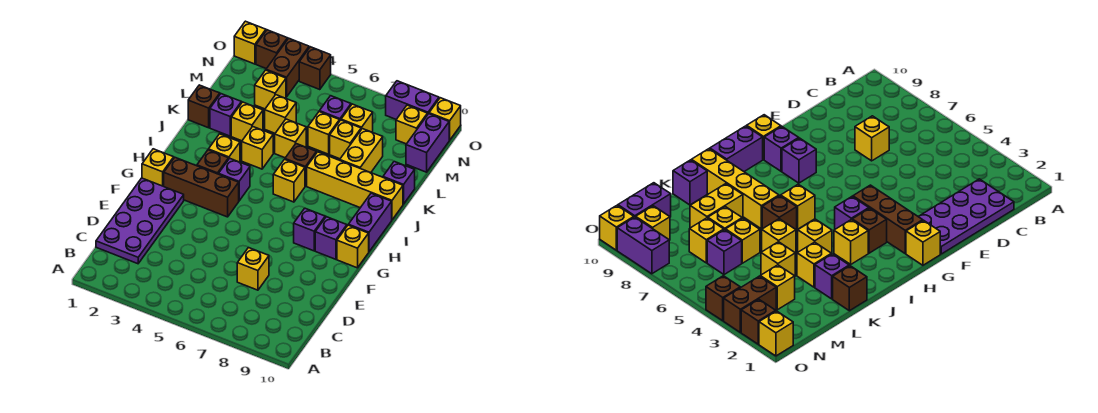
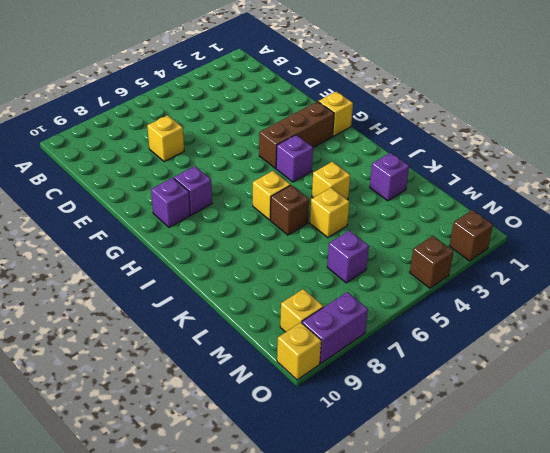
none -> purple plate C1:F2 level 1
none -> yellow brick G10 level 1
none -> brown brick H3 level 1
none -> purple brick H10:I10 level 1

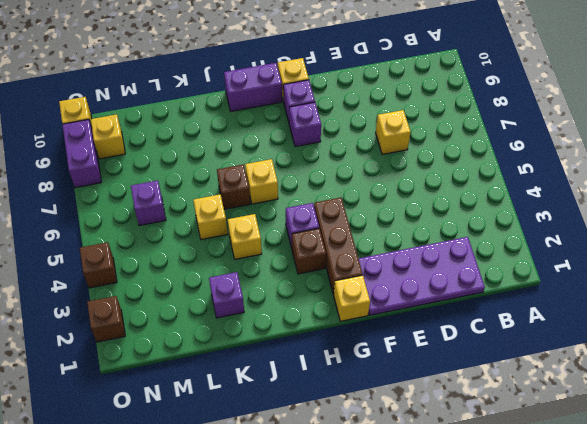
none -> yellow brick I3 level 1
none -> yellow brick J7:J10 level 1
none -> brown brick K1 level 1
none -> yellow brick K3 level 1

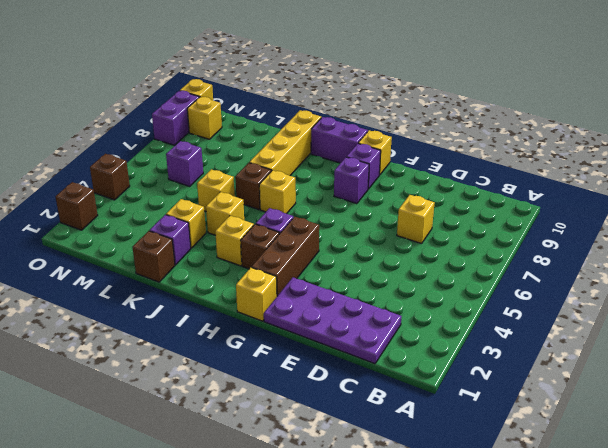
none -> yellow brick K8:L8 level 1
none -> purple brick K10 level 1
none -> yellow brick L4 level 1
none -> yellow brick L6 level 1

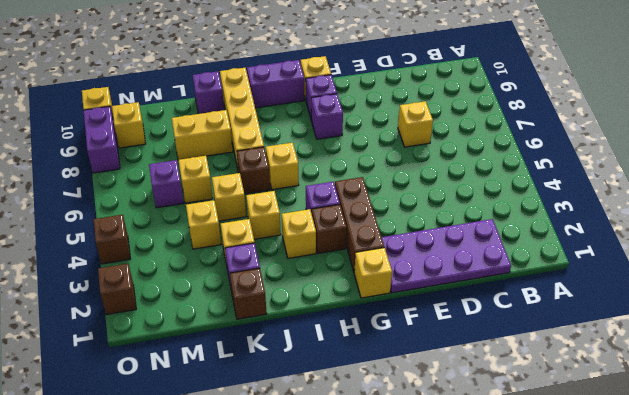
none -> yellow brick L7 level 1
none -> yellow brick M3 level 1
none -> yellow brick M7 level 1
none -> purple brick M10:N10 level 1

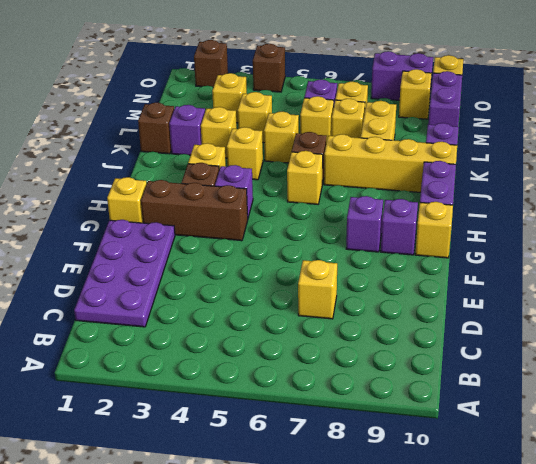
none -> brown brick N3:O3 level 1
none -> yellow brick O1 level 1

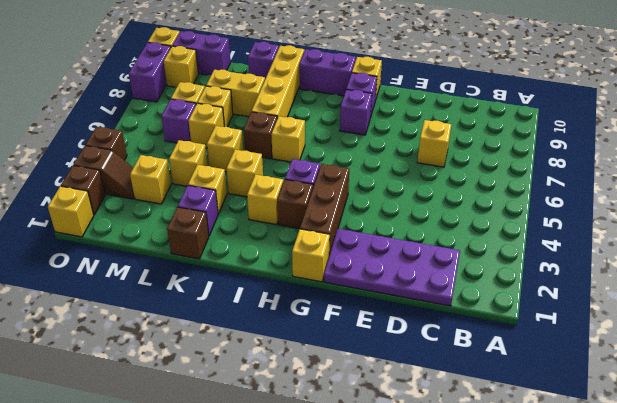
brown slope N3:O3 level 1 top O -> brown brick N3:O3 level 1

